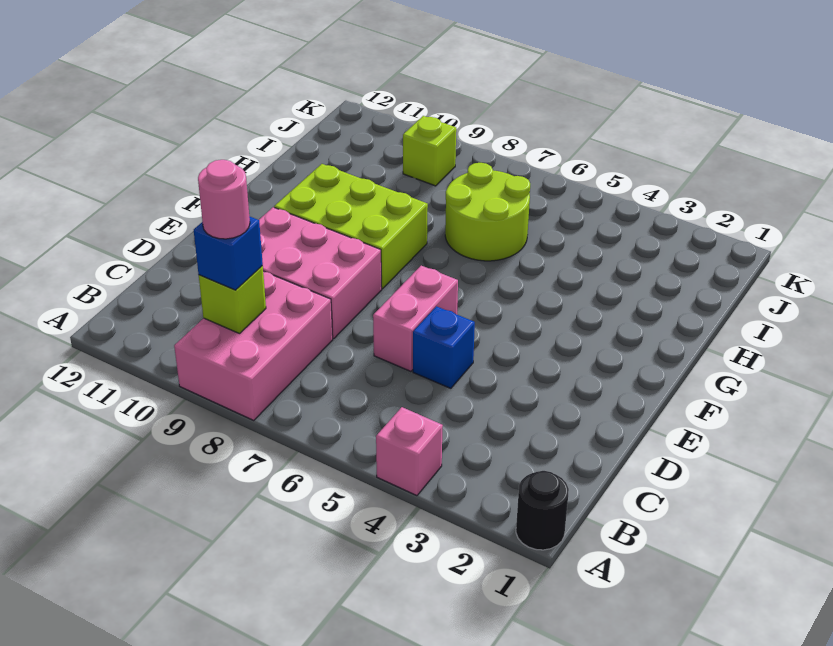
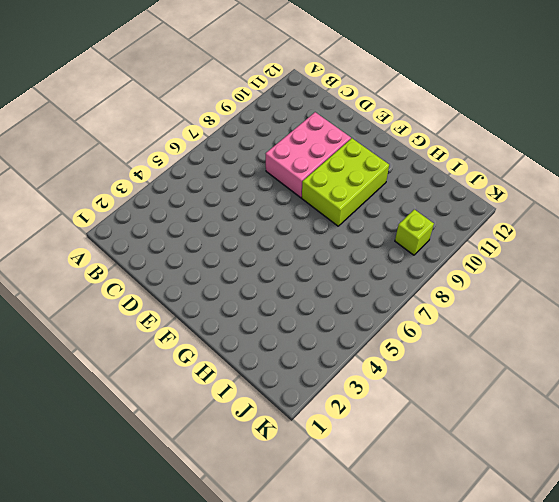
none -> black round brick A1 level 1
none -> pink brick A4 level 1
none -> pink brick A8:C9 level 1

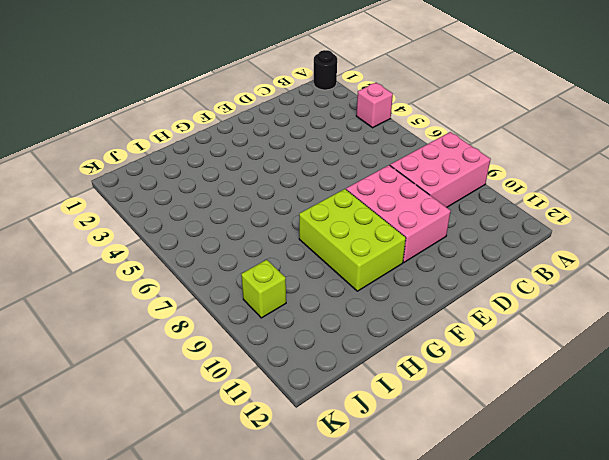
none -> blue brick D5 level 1
none -> pink brick D6:E6 level 1
none -> lime round brick H6:I7 level 1

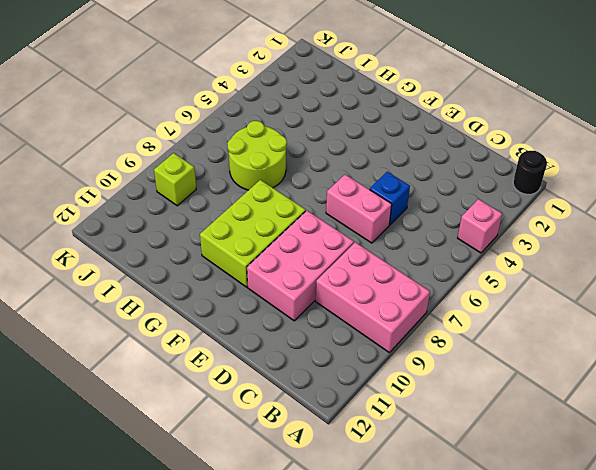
none -> lime brick B9 level 2
none -> blue brick B9 level 3
none -> pink round brick B9 level 4

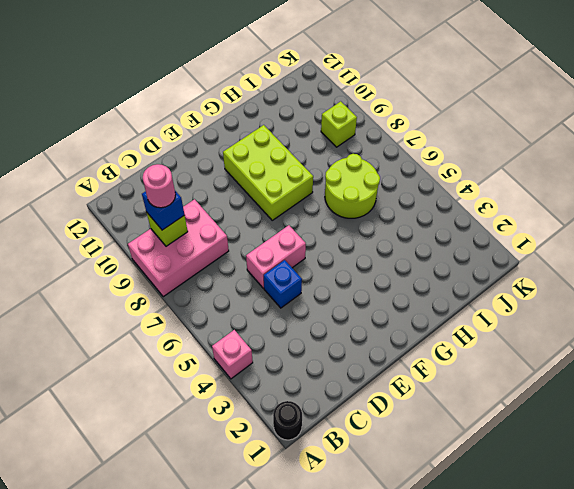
none -> pink brick D8:E10 level 1

